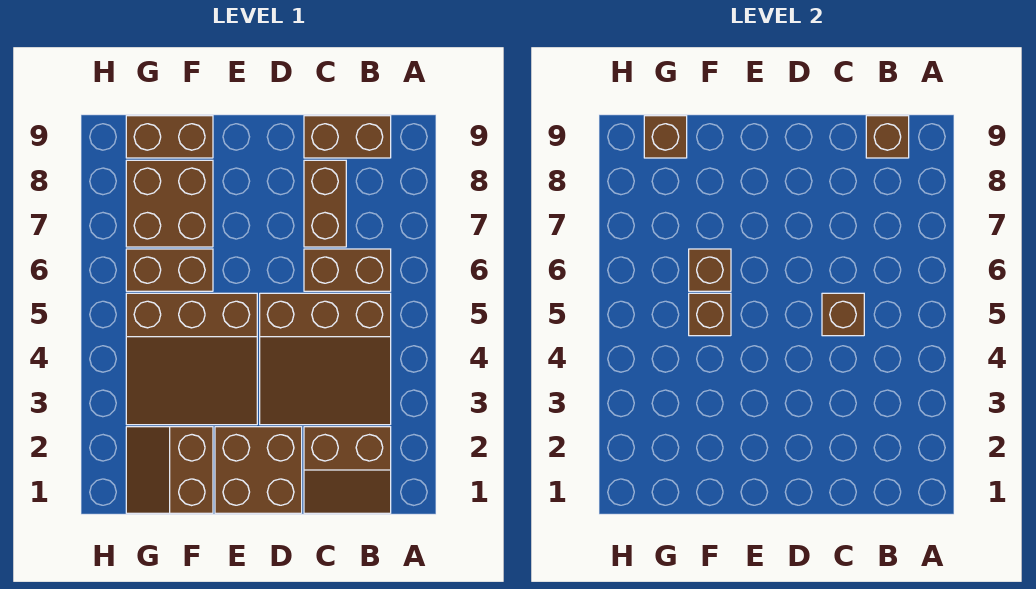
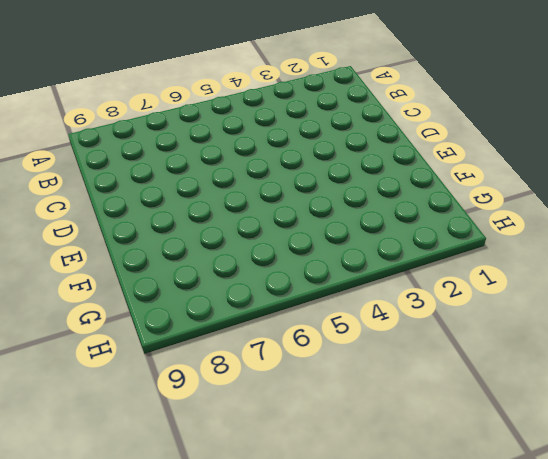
none -> brown slope B1:C2 level 1 top 2
none -> brown slope B3:D5 level 1 top 5
none -> brown brick B6:C6 level 1

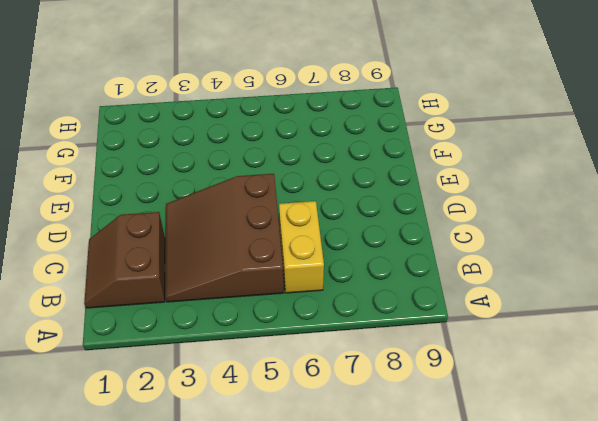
yellow brick B6:C6 level 1 -> brown brick B6:C6 level 1
none -> brown brick B9:C9 level 1
none -> brown brick C7:C8 level 1
none -> brown brick D1:E2 level 1

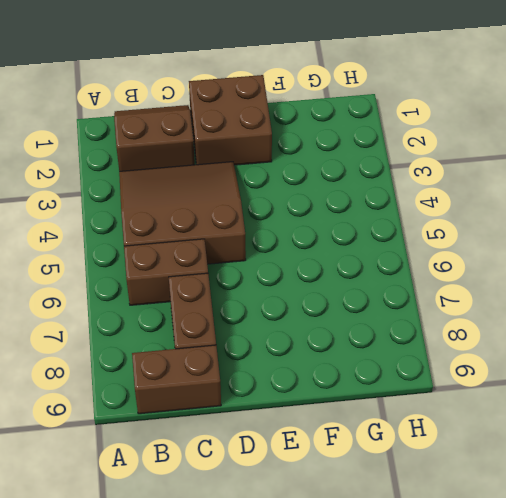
none -> brown slope E3:G5 level 1 top 5
none -> brown slope F1:G2 level 1 top F
none -> brown brick F6:G6 level 1

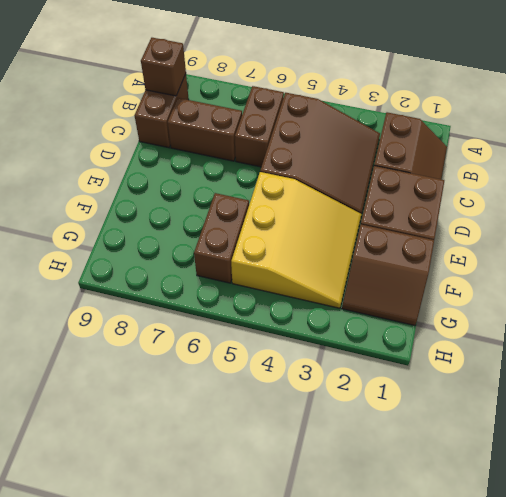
yellow slope E3:G5 level 1 top 5 -> brown slope E3:G5 level 1 top 5
none -> brown brick F7:G8 level 1
none -> brown brick F9:G9 level 1
none -> brown brick C5 level 2

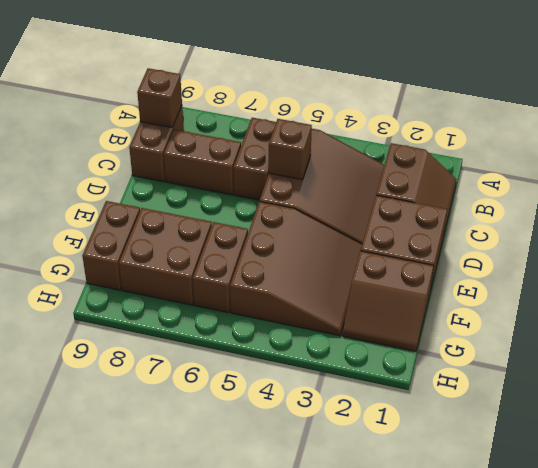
none -> brown brick F5 level 2
none -> brown brick F6 level 2
none -> brown brick G9 level 2

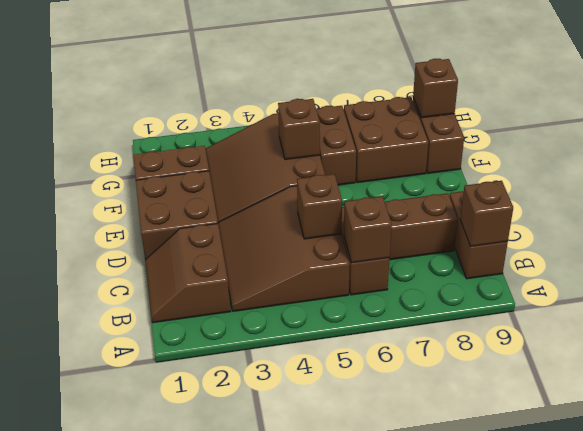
brown brick B6 level 2 -> brown brick F6 level 2

